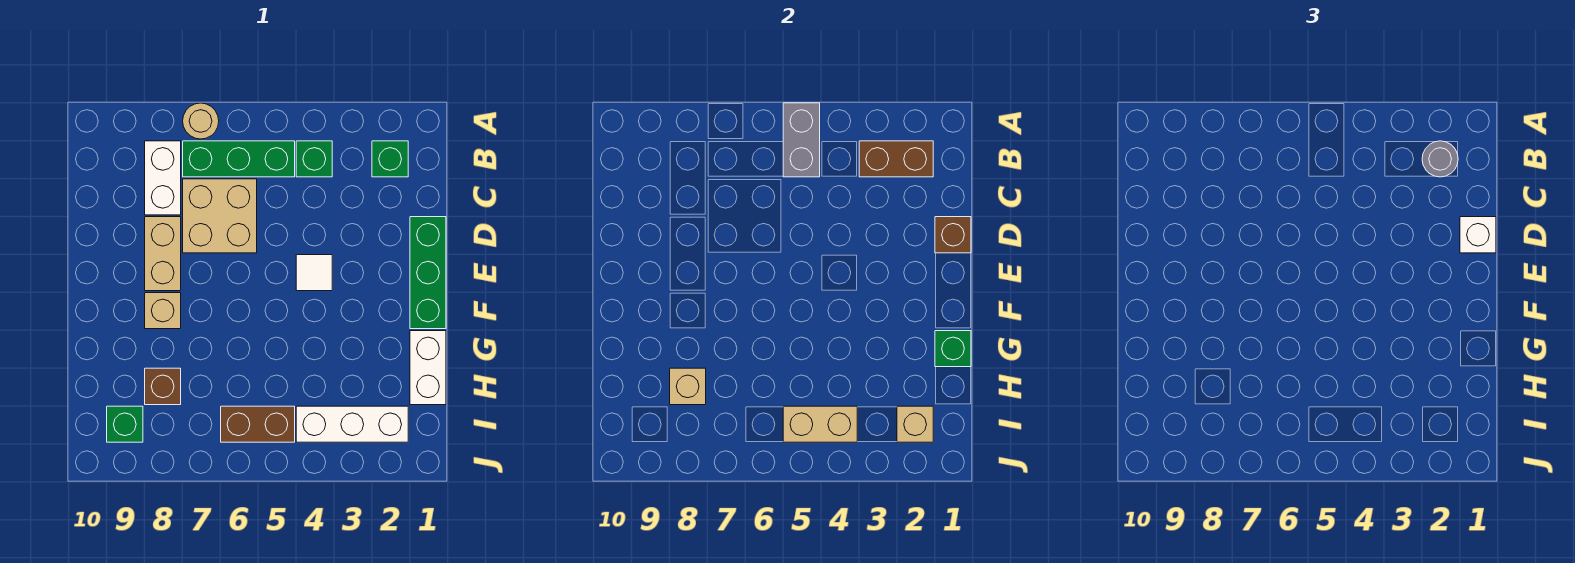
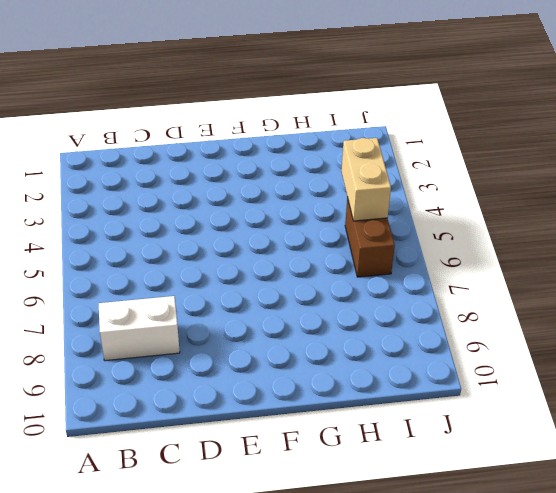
none -> tan round brick A7 level 1
none -> green brick B2 level 1
none -> green brick B4 level 1

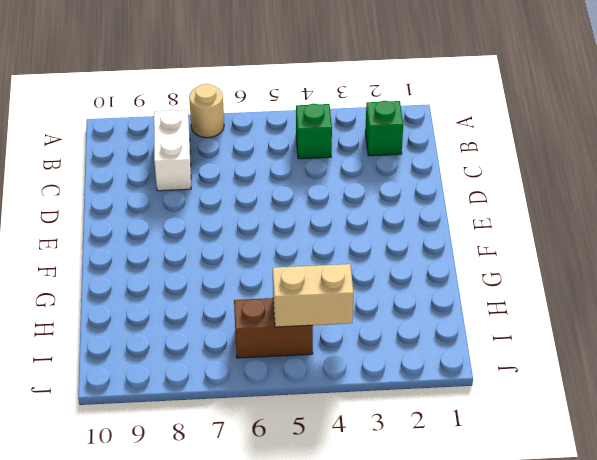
none -> green brick B5:B7 level 1
none -> tan brick C6:D7 level 1
none -> green brick D1:F1 level 1

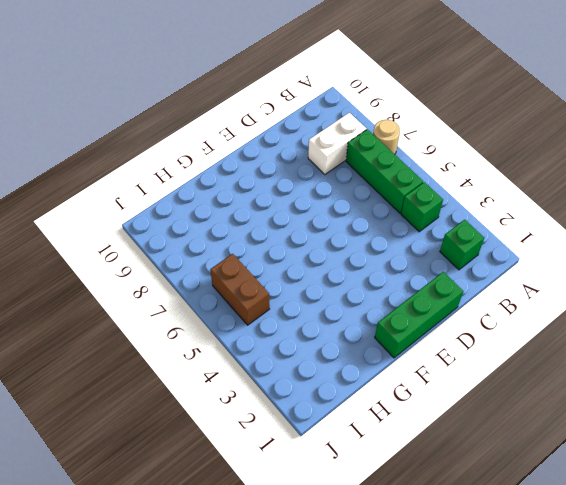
none -> tan brick C6:D7 level 1
none -> tan brick D8:E8 level 1
none -> white tile E4 level 1

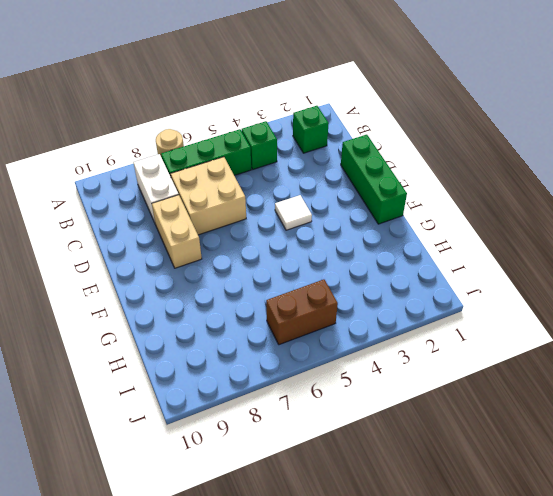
none -> tan brick F8 level 1
none -> white brick G1:H1 level 1
none -> brown brick H8 level 1

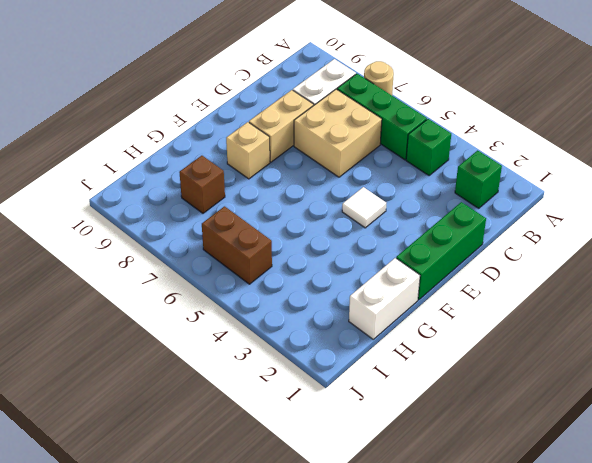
none -> white brick I2:I4 level 1
none -> green brick I9 level 1
none -> grey brick A5:B5 level 2

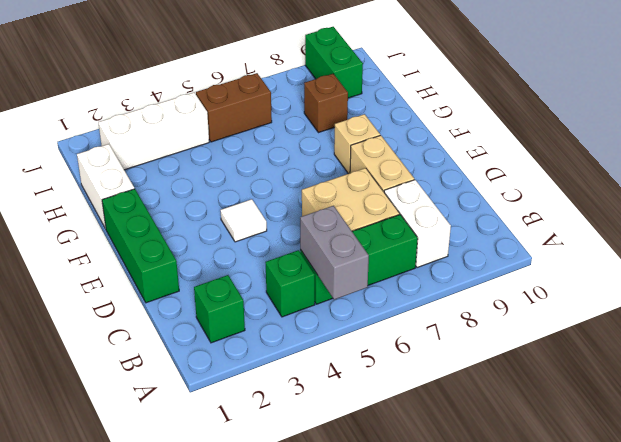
green brick I9:J9 level 1 -> green brick I9 level 1
none -> tan round brick A7 level 1
none -> brown brick B2:B3 level 2
none -> brown brick D1 level 2

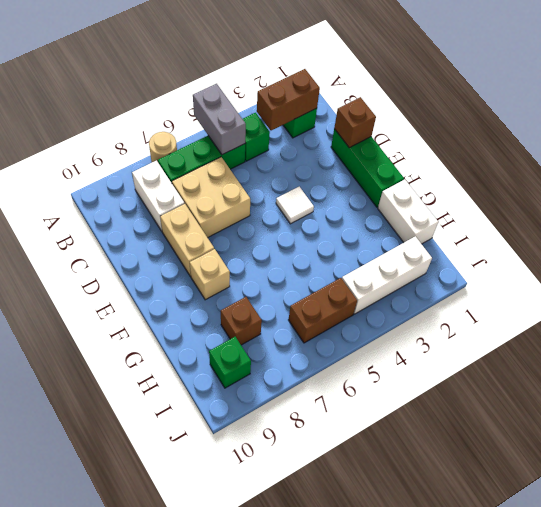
none -> green brick G1 level 2
none -> tan brick H8 level 2
none -> tan brick I2 level 2

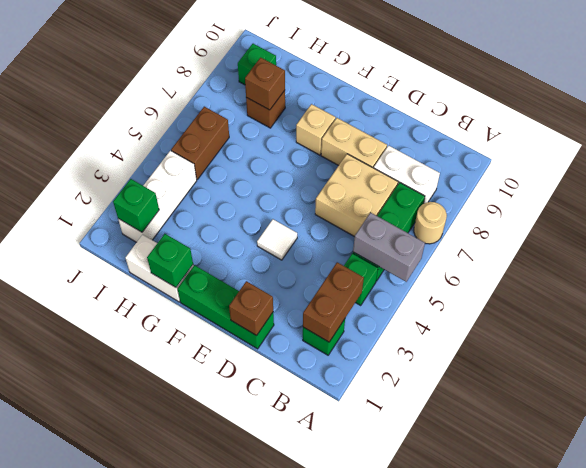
brown brick H8 level 2 -> tan brick H8 level 2
green brick I2 level 2 -> tan brick I2 level 2
none -> tan brick I4:I5 level 2
none -> grey round brick B2 level 3
none -> white brick D1 level 3

